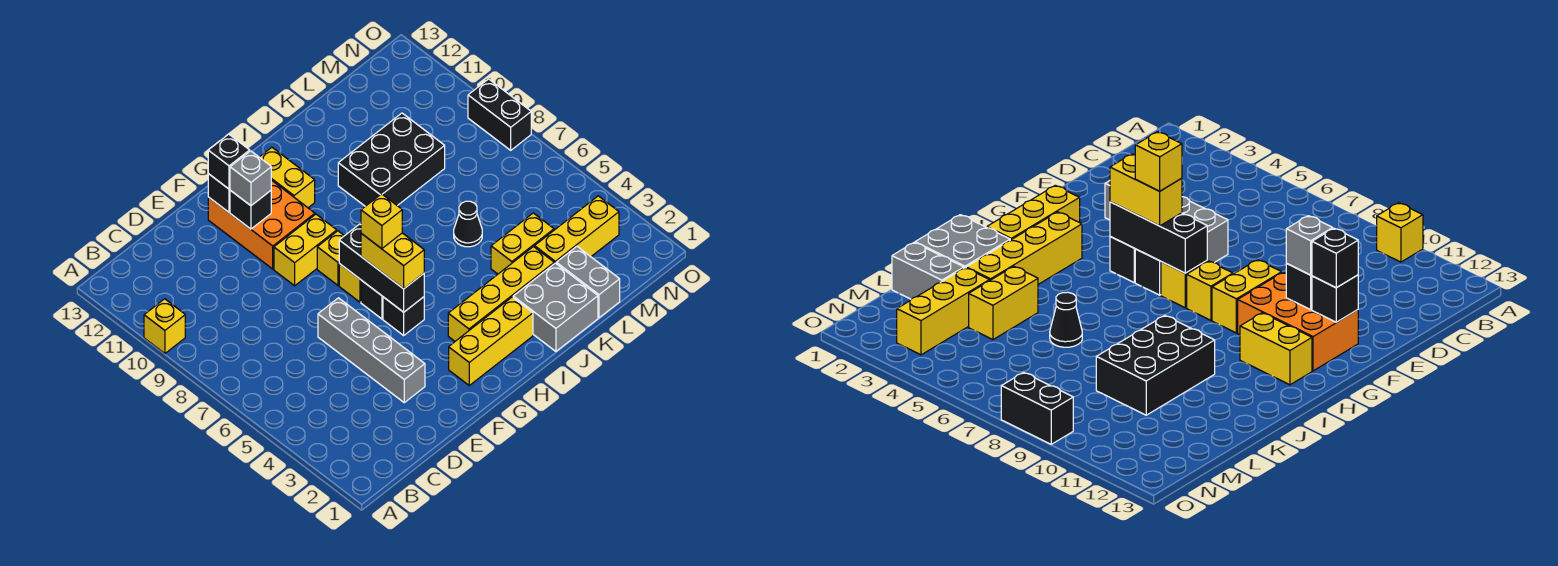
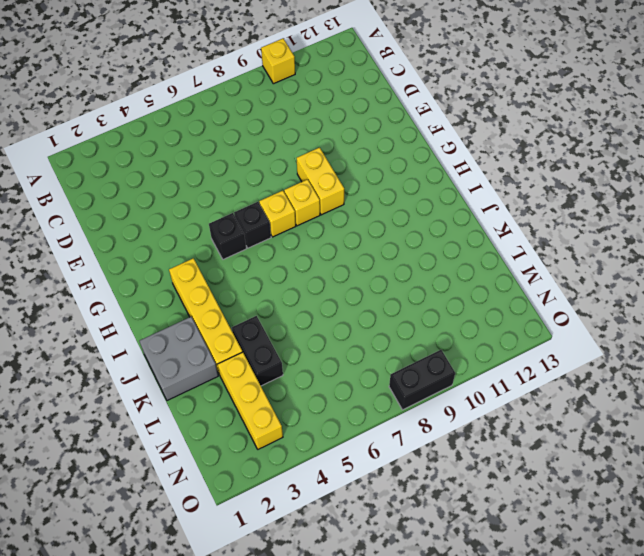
black brick K4:L4 level 1 -> yellow brick K4:L4 level 1
none -> grey brick E3:E6 level 1
none -> orange brick F10:G12 level 1
none -> yellow brick G2:I2 level 1

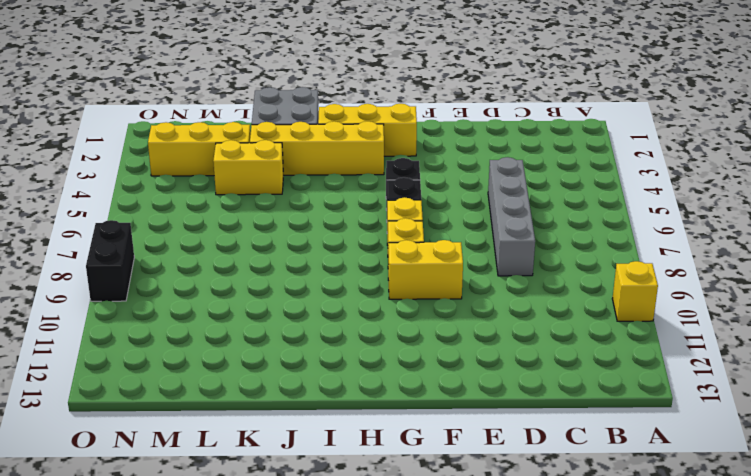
grey brick D5:D8 level 1 -> grey brick E3:E6 level 1
none -> orange brick F10:G12 level 1
none -> yellow brick H11:H12 level 1
none -> black brick J9:L10 level 1

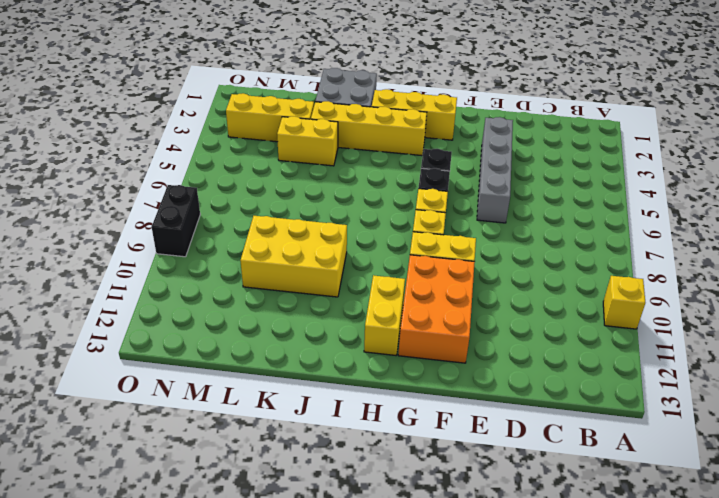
yellow brick J9:L10 level 1 -> black brick J9:L10 level 1
none -> black cone K6 level 1
none -> grey brick L1:L2 level 1
none -> black brick F11 level 2

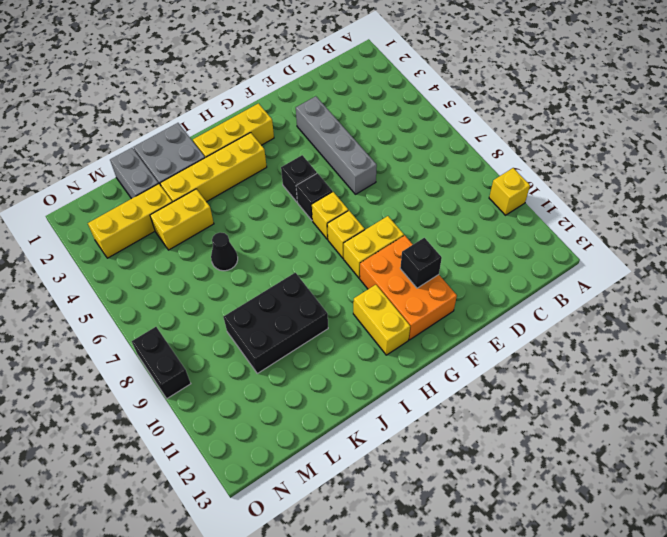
none -> black brick F12 level 2
none -> black brick G5:G7 level 2
none -> grey brick F11 level 3

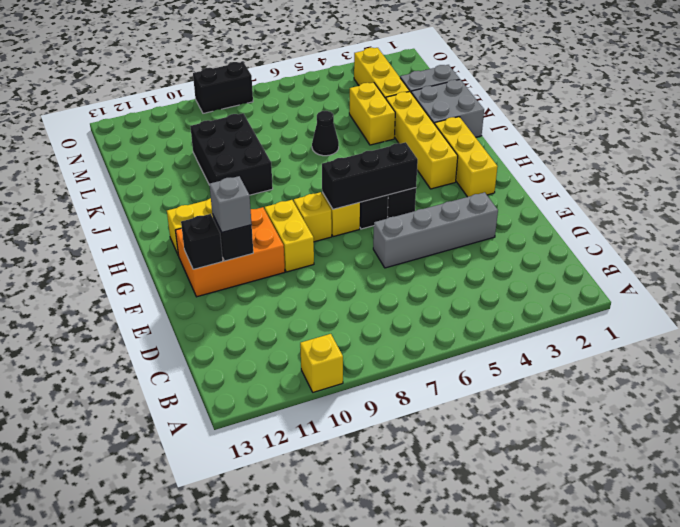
none -> black brick F12 level 3
none -> yellow brick G5:G6 level 3
none -> yellow brick G6 level 4

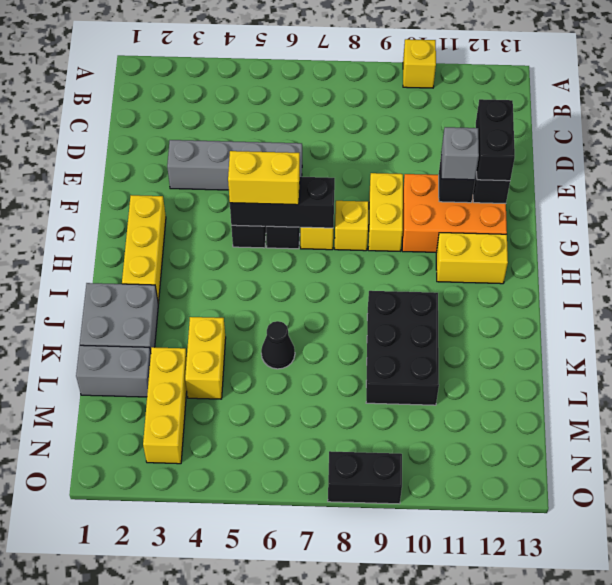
black brick E12:F12 level 3 -> black brick F12 level 3
none -> yellow brick H3:K3 level 1
none -> yellow brick G6 level 4

